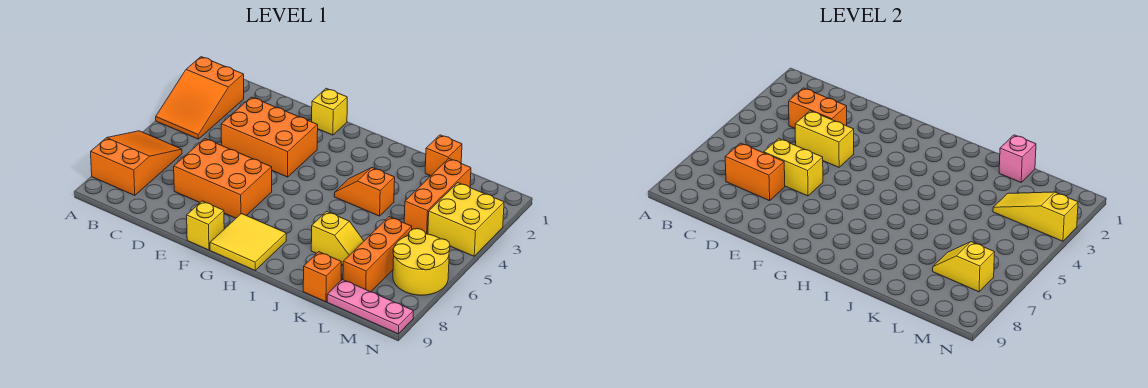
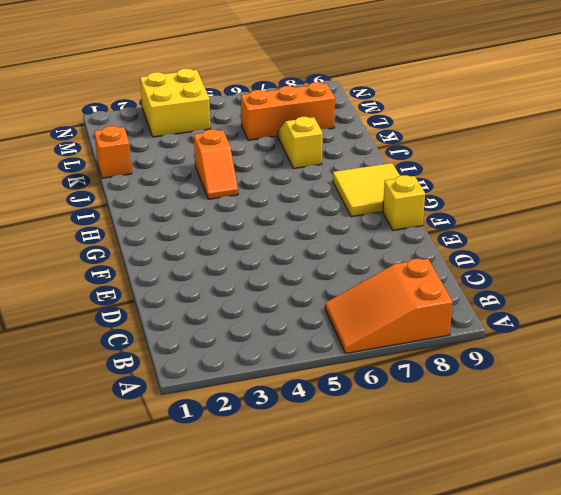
none -> orange slope A2:B4 level 1 top 2
none -> orange brick D3:F4 level 1
none -> orange brick D6:F7 level 1

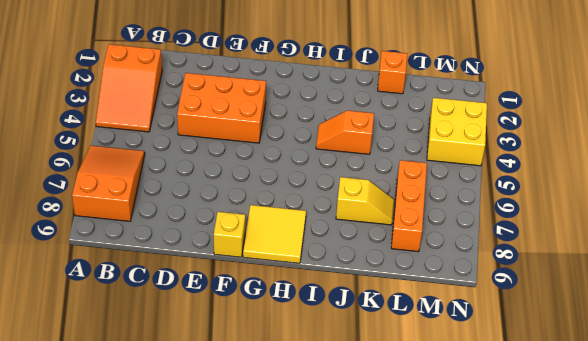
none -> orange brick D6:F7 level 1
none -> yellow brick F1 level 1
none -> orange brick K9 level 1

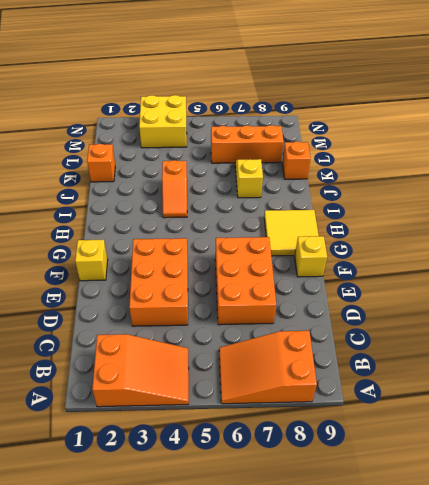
none -> orange brick L2:L4 level 1
none -> pink plate L9:N9 level 1
none -> yellow round brick M6:N7 level 1

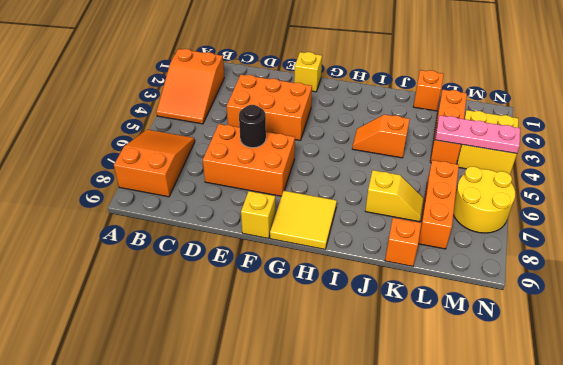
black round brick E6 level 2 -> yellow brick D6:E6 level 2
pink plate L4:N4 level 2 -> pink plate L9:N9 level 1
none -> orange brick C3:D3 level 2
none -> orange brick C7:D7 level 2
none -> yellow brick D4:E4 level 2

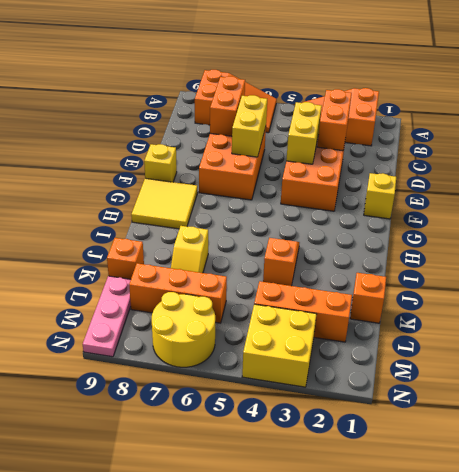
none -> pink brick K1 level 2
none -> yellow slope L3:N3 level 2 top N
none -> yellow slope L7:M7 level 2 top M

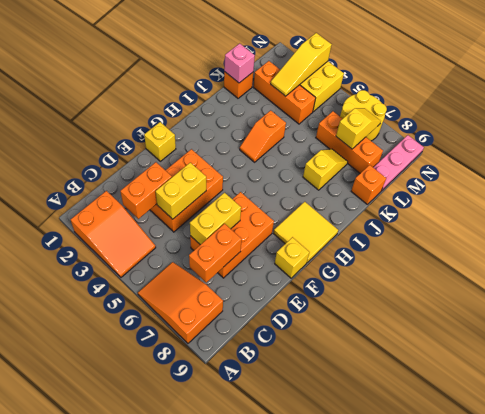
yellow slope L7:M7 level 2 top L -> yellow slope L7:M7 level 2 top M

